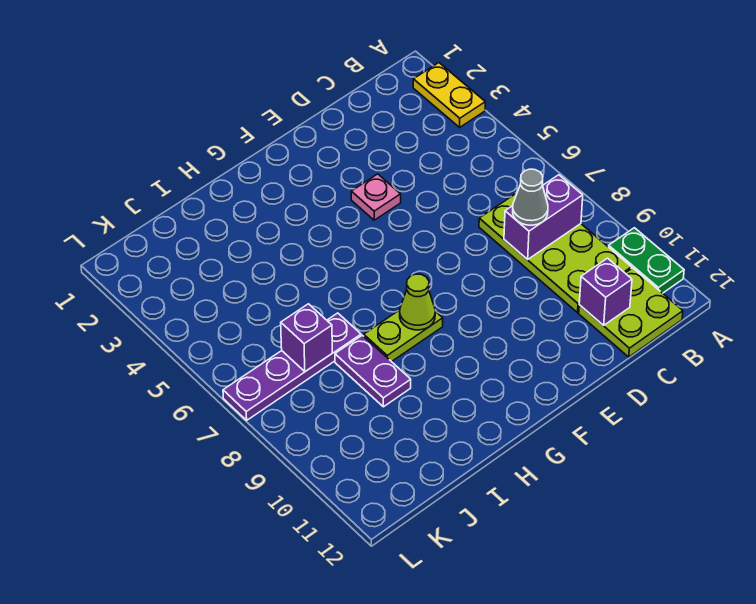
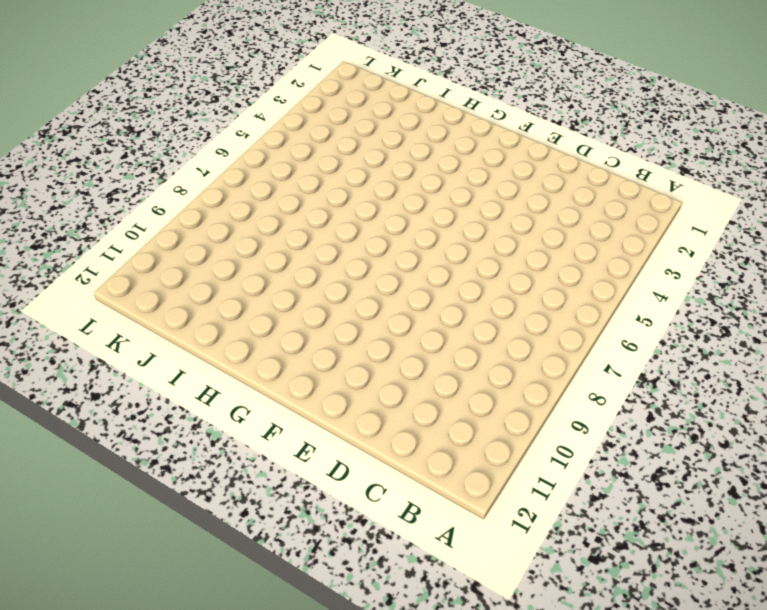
none -> yellow plate A2:A3 level 1
none -> green plate A10:A11 level 1
none -> lime plate B7:C10 level 1

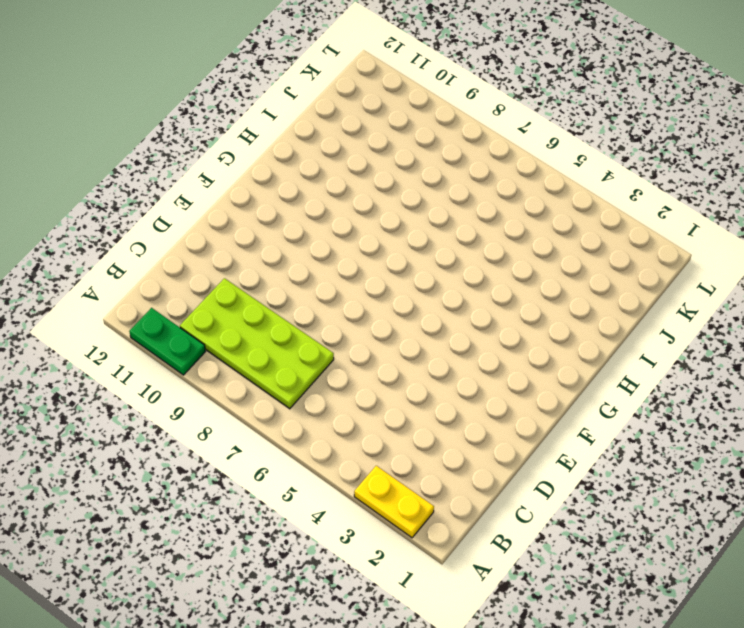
none -> lime plate B11:C12 level 1
none -> pink plate E4 level 1
none -> lime plate G8:H8 level 1

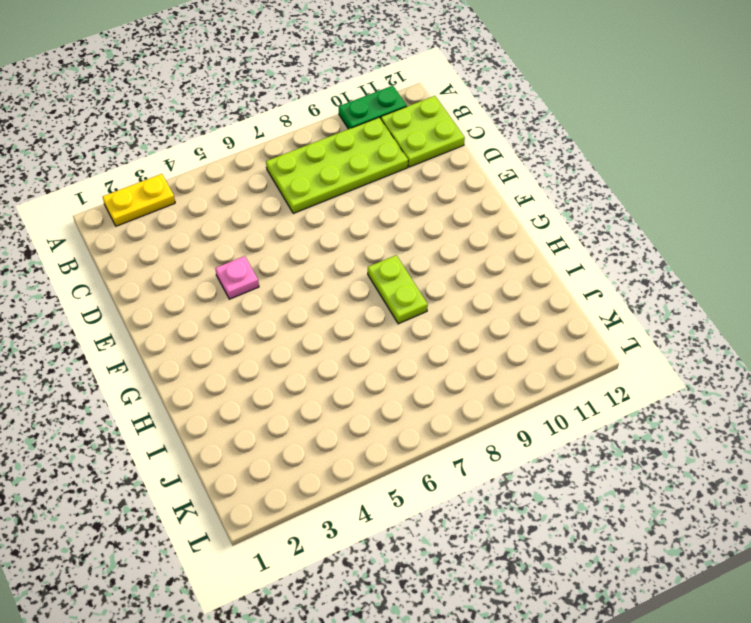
none -> purple plate I7:L7 level 1
none -> purple plate I8:I9 level 1
none -> purple brick B8:C8 level 2

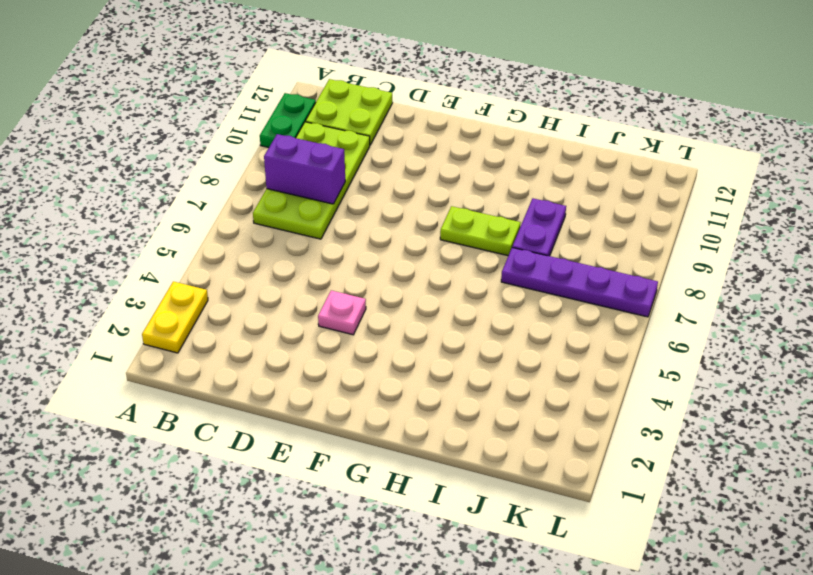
none -> purple brick C11 level 2
none -> lime cone G8 level 2
none -> purple brick J7 level 2

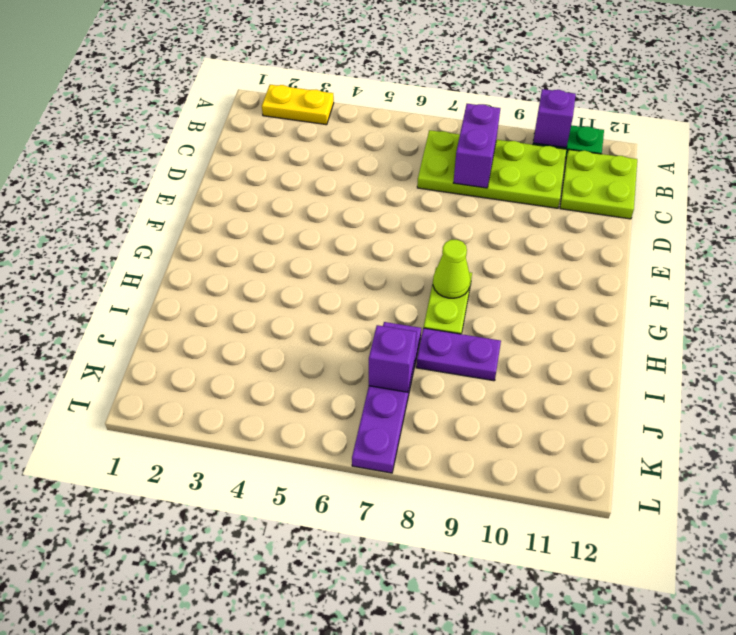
purple brick A10 level 2 -> purple brick C11 level 2
none -> pink plate E4 level 1
none -> grey cone C8 level 3

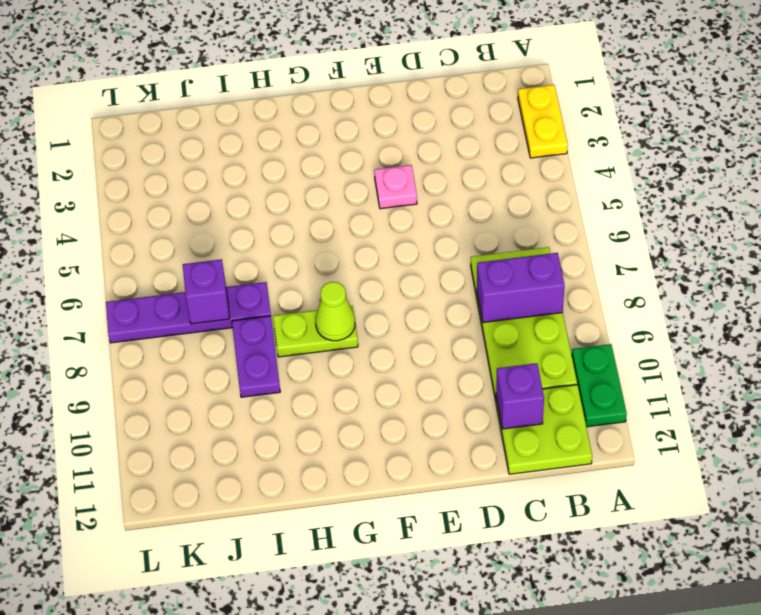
none -> grey cone C8 level 3

